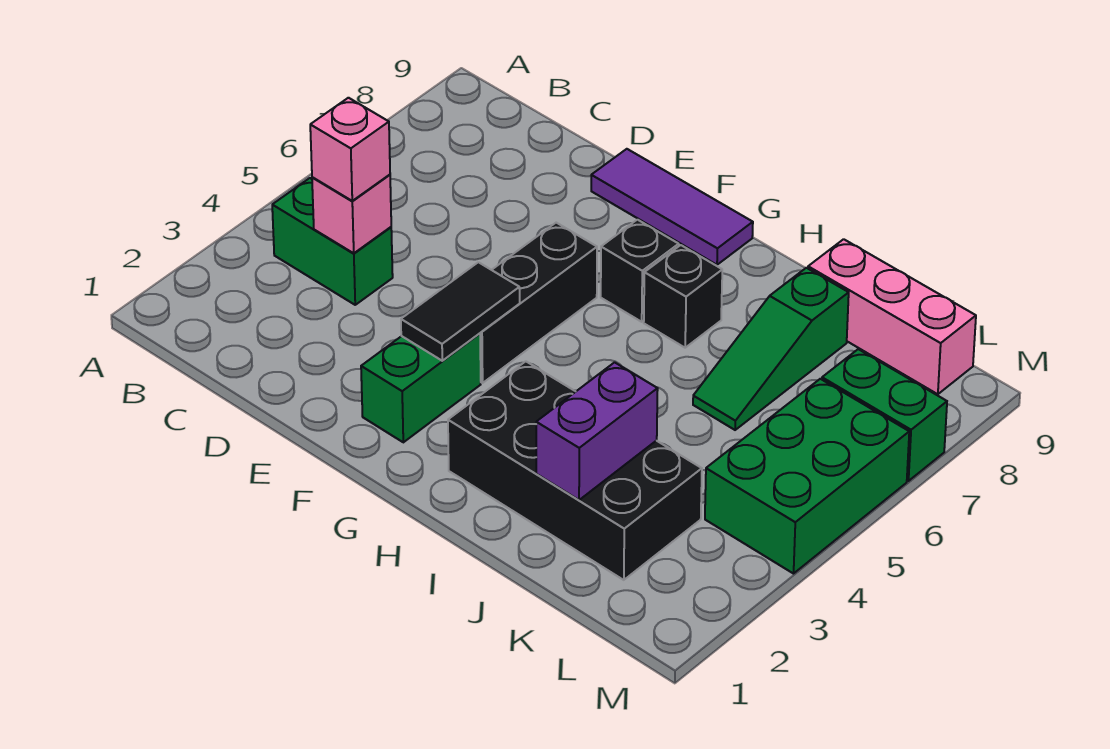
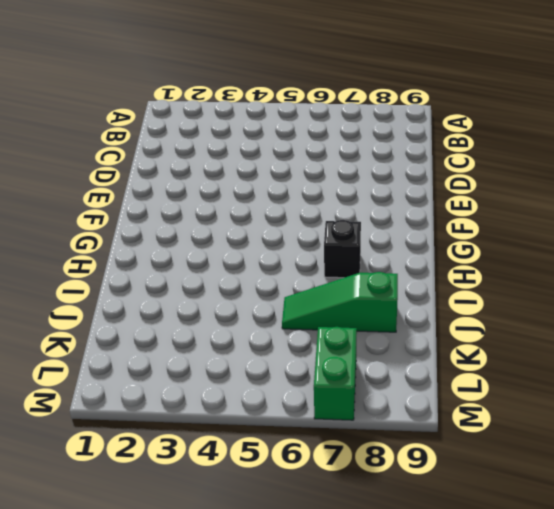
none -> green brick B4:C4 level 1
none -> purple tile E9:G9 level 1
none -> green brick F2:F3 level 1

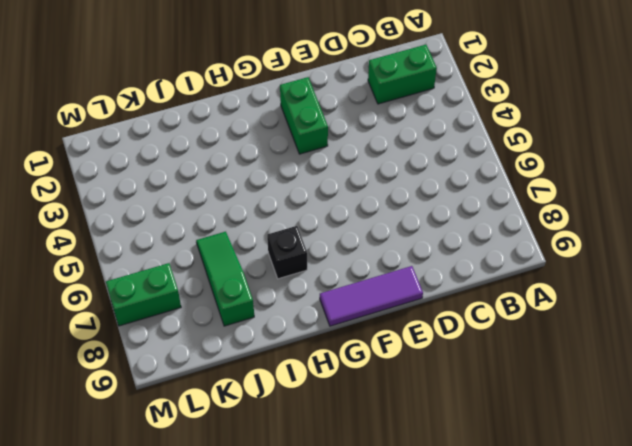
green brick B2:C2 level 1 -> green brick B4:C4 level 1
none -> black brick F4:F6 level 1
none -> black brick G7 level 1
none -> black brick H2:K3 level 1

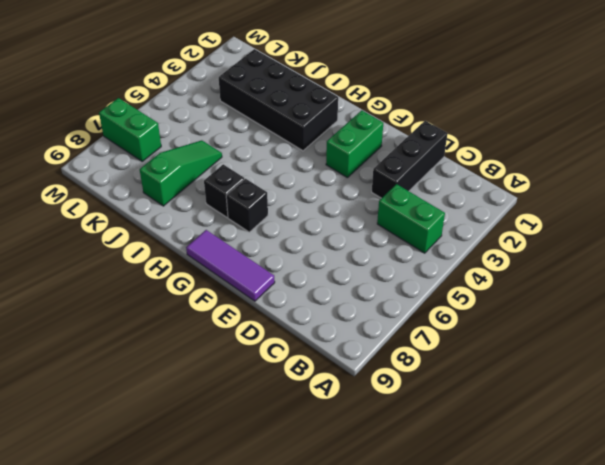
black brick D1:D3 level 1 -> black brick F4:F6 level 1
none -> pink brick J9:L9 level 1
none -> green brick L4:M6 level 1
none -> pink brick C4 level 2

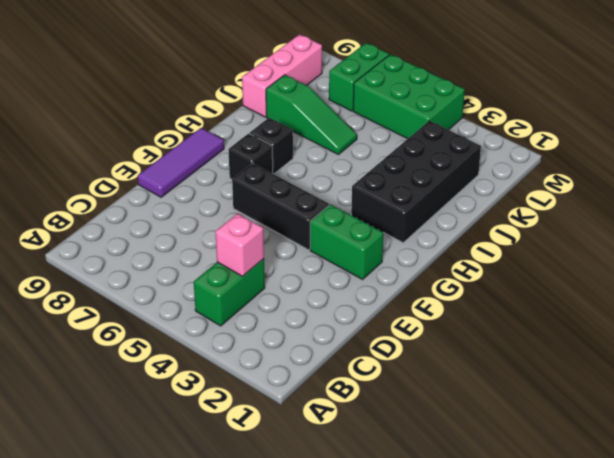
none -> black tile F3:F4 level 2
none -> purple brick J2:J3 level 2
none -> pink brick C4 level 3

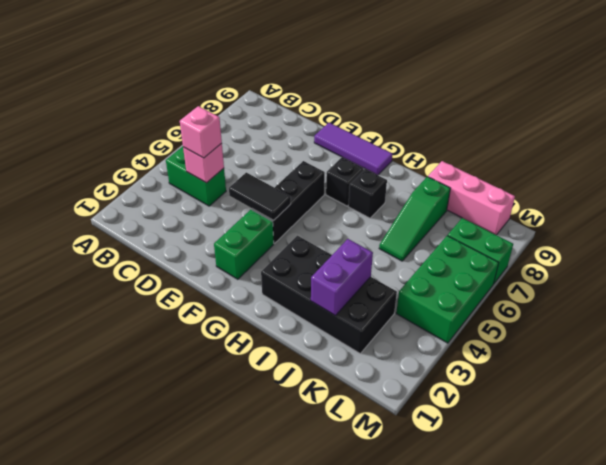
black tile E4:F4 level 2 -> black tile F3:F4 level 2

